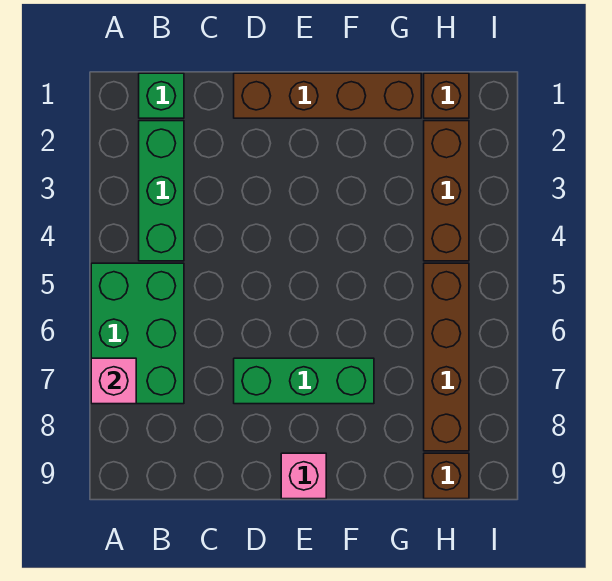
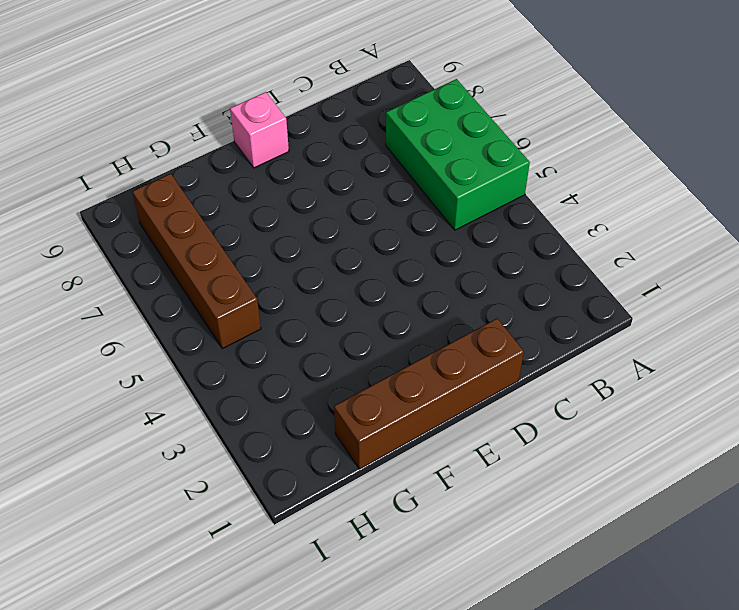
none -> green brick B1 level 1
none -> green brick B2:B4 level 1

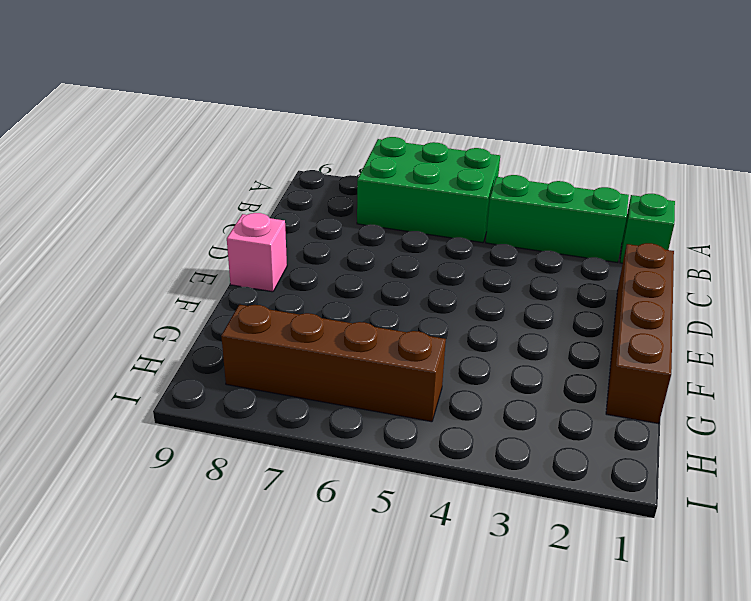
none -> green brick D7:F7 level 1
none -> brown brick H1 level 1

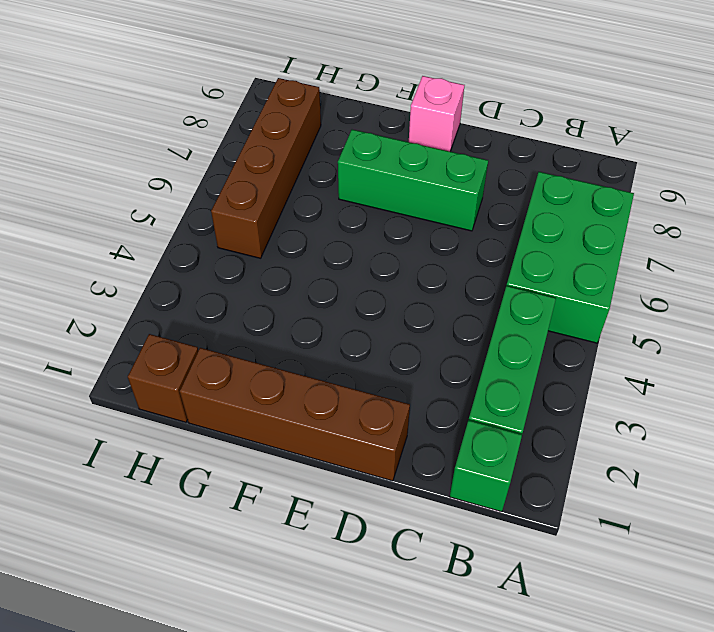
none -> brown brick H2:H4 level 1
none -> brown brick H9 level 1

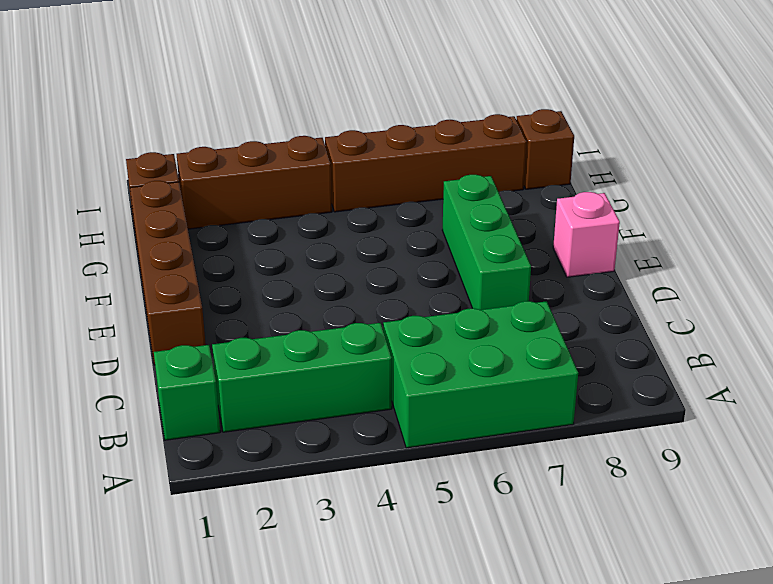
none -> pink brick A7 level 2

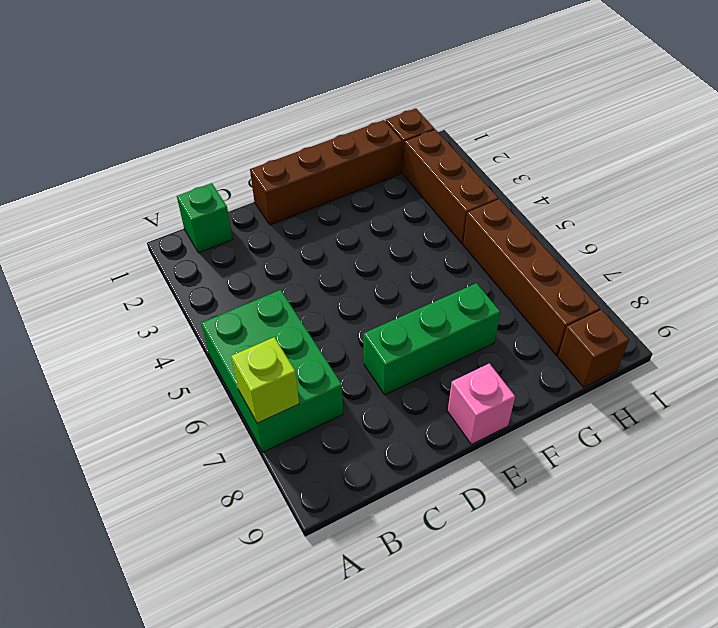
lime brick A7 level 2 -> pink brick A7 level 2
none -> green brick B2:B4 level 1

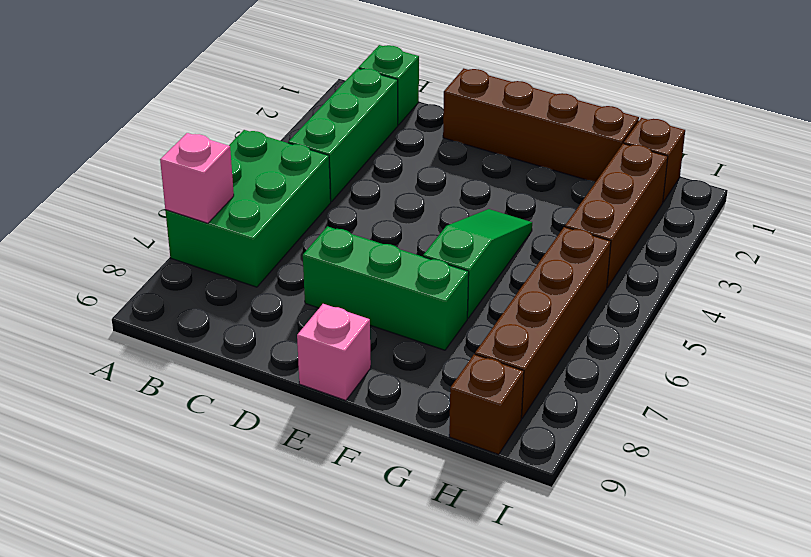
green slope F4:F6 level 1 top 6 -> none

